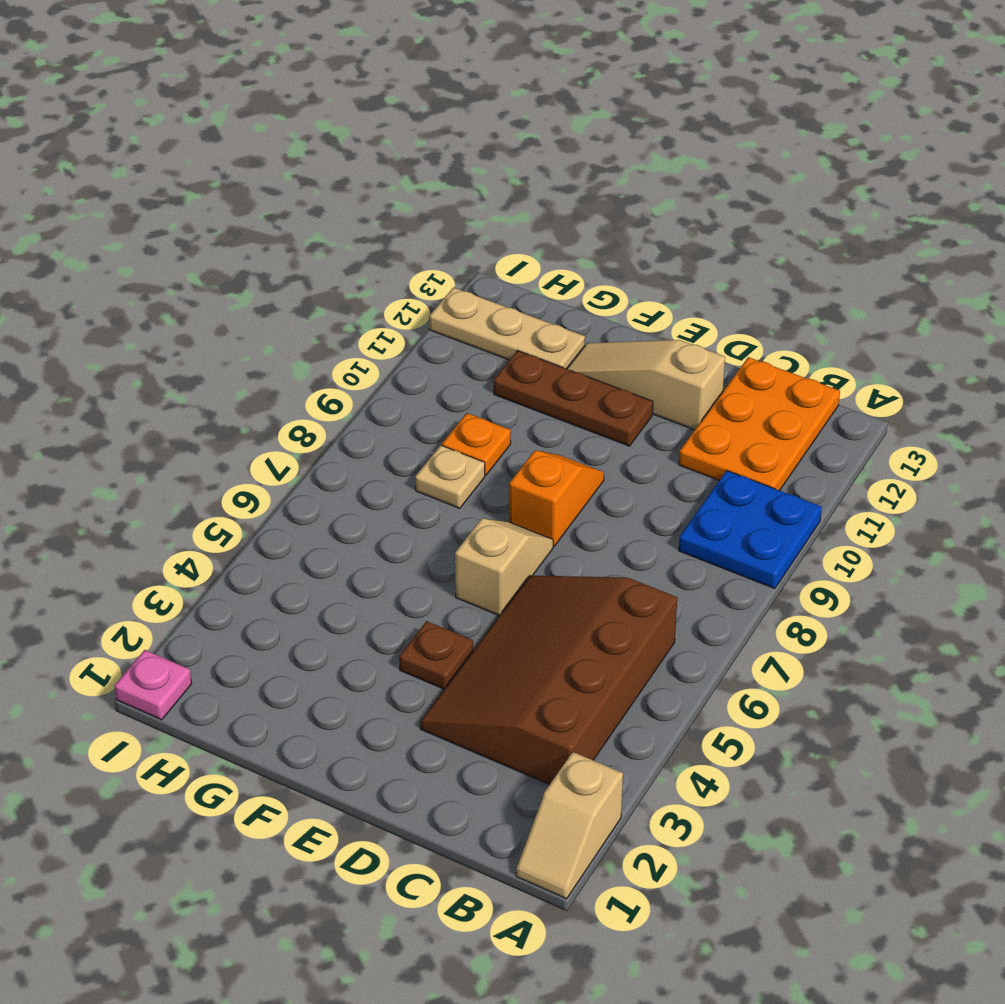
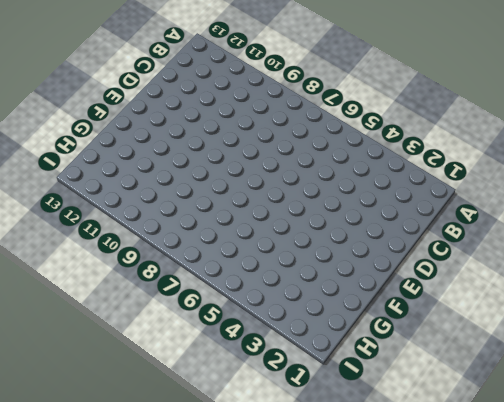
none -> tan slope A1:A2 level 1 top 2
none -> blue plate A9:B10 level 1
none -> brown slope B3:D6 level 1 top B

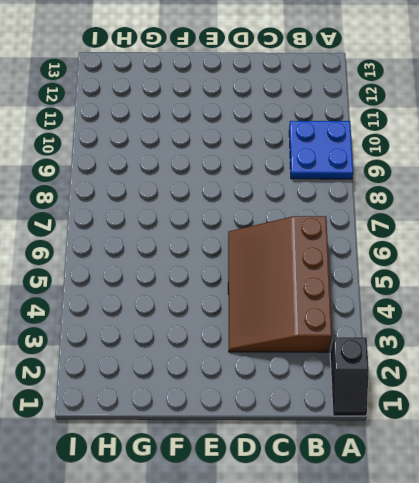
black slope A1:A2 level 1 top 2 -> tan slope A1:A2 level 1 top 2
none -> orange plate B11:C13 level 1
none -> tan slope D12:F12 level 1 top D
none -> brown plate E4 level 1

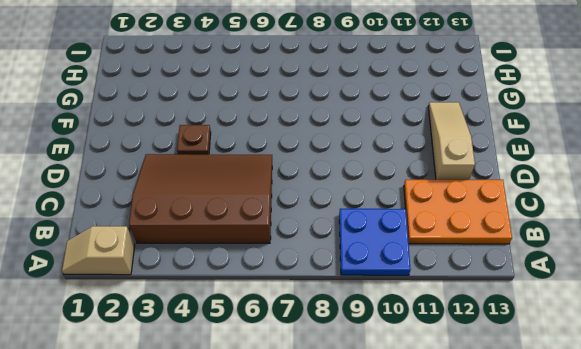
none -> tan slope E6:E7 level 1 top 6
none -> orange slope E8:E9 level 1 top 8
none -> brown plate E11:G11 level 1

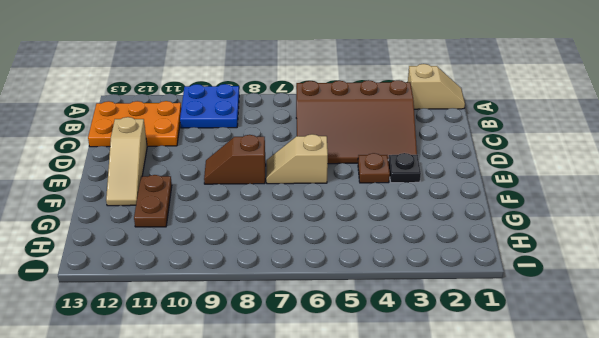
black plate E3 level 1 -> none
brown slope E8:E9 level 1 top 8 -> orange slope E8:E9 level 1 top 8
brown plate F11:G11 level 1 -> brown plate E11:G11 level 1
none -> tan plate G8 level 1
none -> orange plate G9 level 1
none -> tan plate G12:I12 level 1

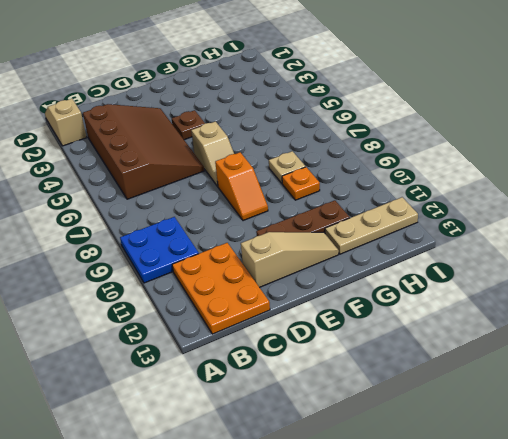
none -> pink plate I1 level 1

